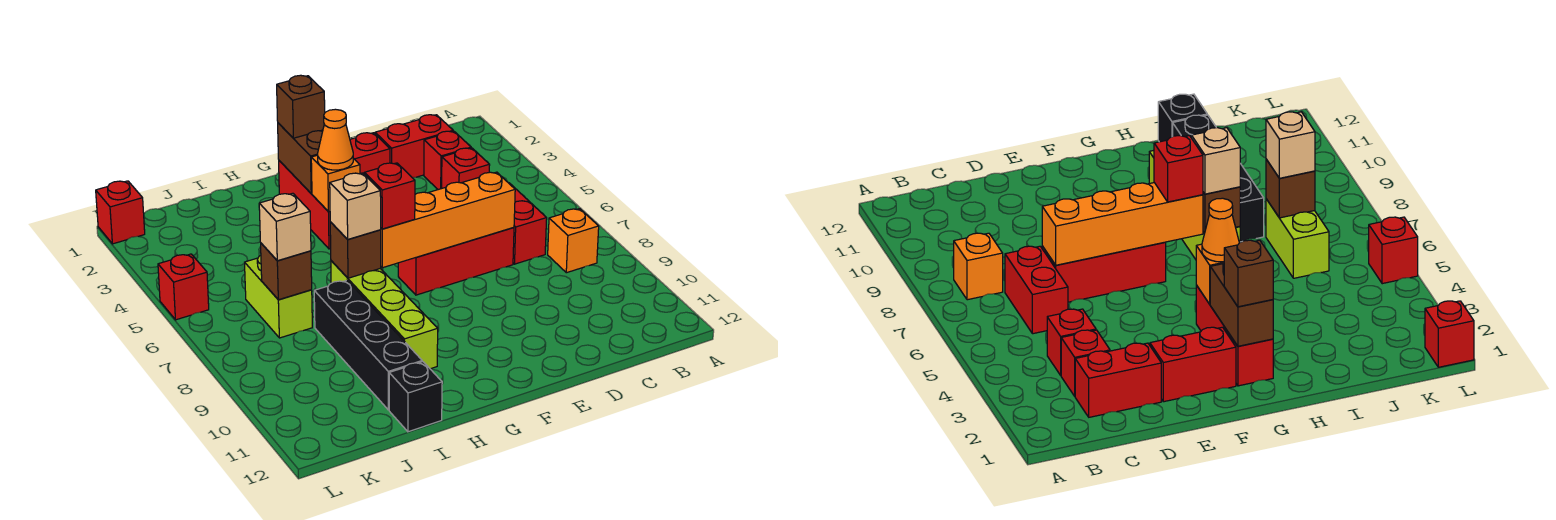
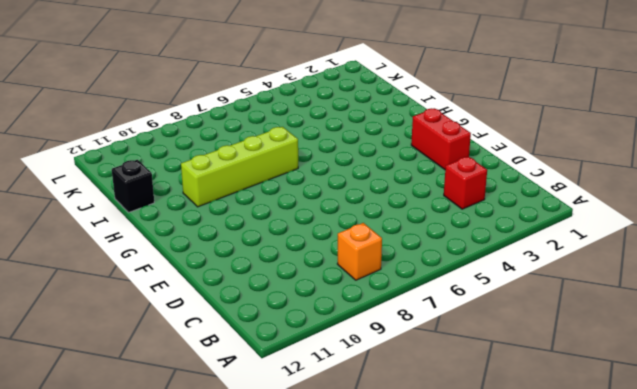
none -> red brick C2:D2 level 1
none -> red brick C4 level 1
none -> red brick C6:C7 level 1

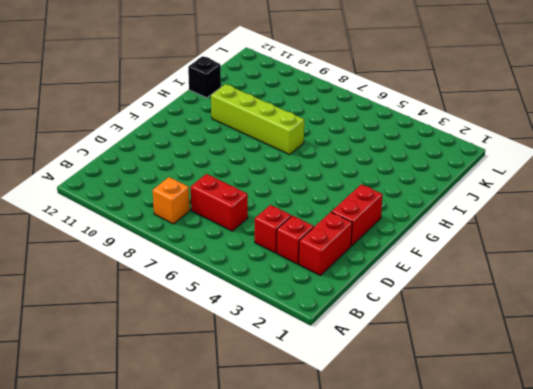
none -> red brick D7:F7 level 1
none -> red brick G2:G4 level 1
none -> black brick I8:I11 level 1

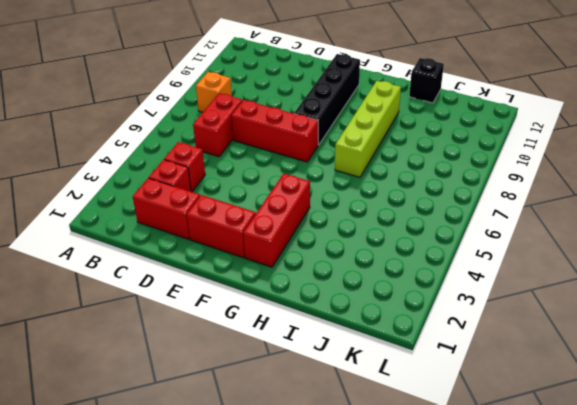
black brick F8:F11 level 1 -> black brick I8:I11 level 1
none -> lime brick J6:J7 level 1
none -> red brick L1 level 1
none -> red brick L5 level 1

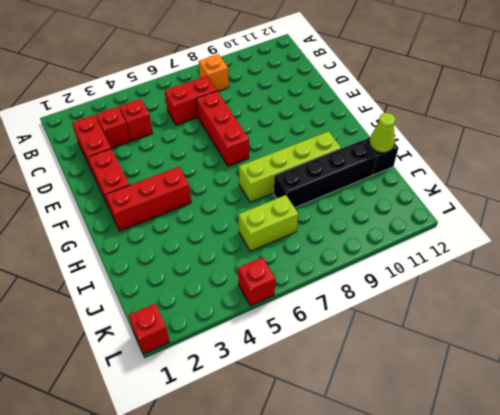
lime cone I12 level 2 -> none
none -> orange brick D7:G7 level 2
none -> brown brick G2:G3 level 2
none -> orange brick G4 level 2

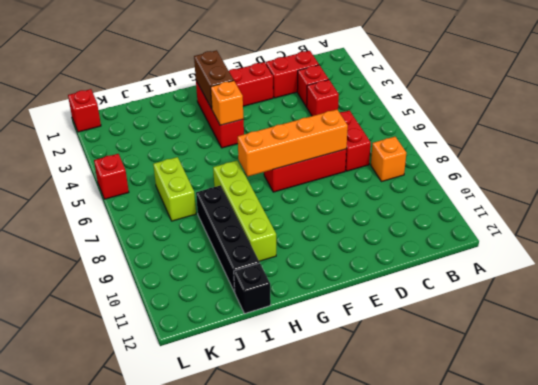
none -> brown brick H7 level 2
none -> brown brick J7 level 2
none -> brown brick G2 level 3

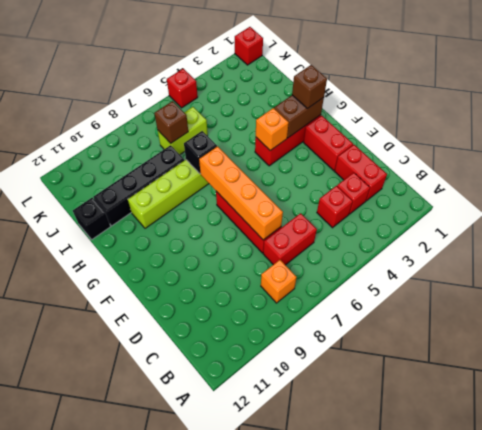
black brick H7 level 2 -> brown brick H7 level 2
none -> orange cone G4 level 3
none -> red brick G7 level 3
none -> tan brick H7 level 3

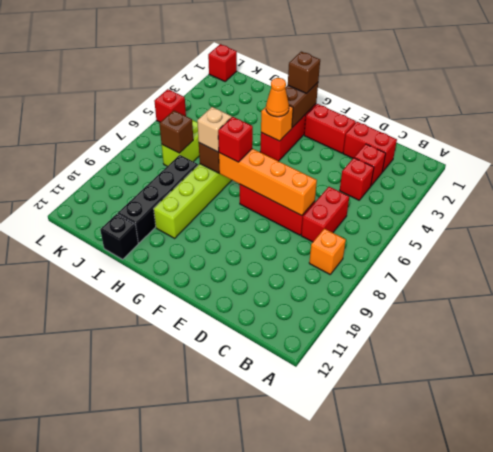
none -> tan brick J7 level 3

